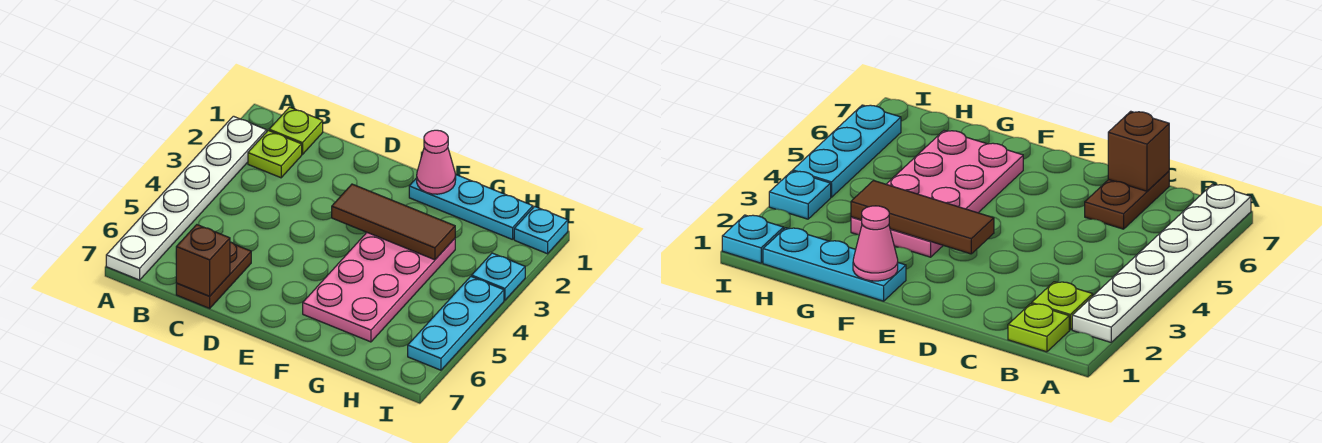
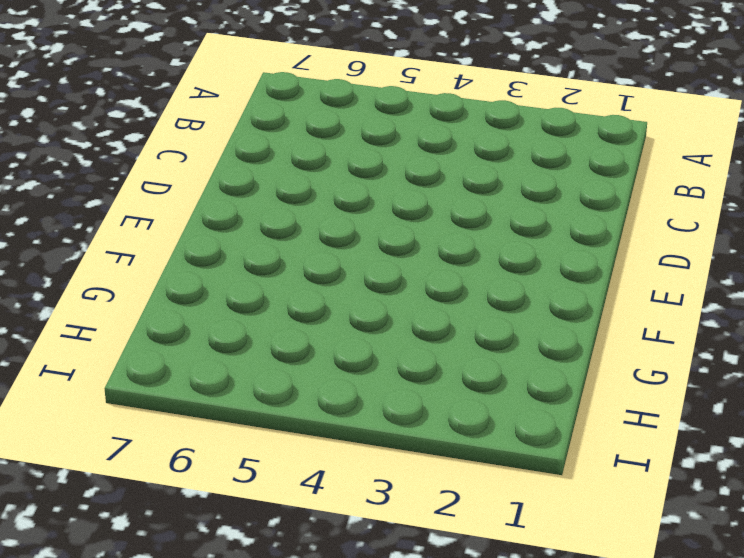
none -> white plate A2:A7 level 1
none -> lime plate B1 level 1
none -> lime plate B2 level 1

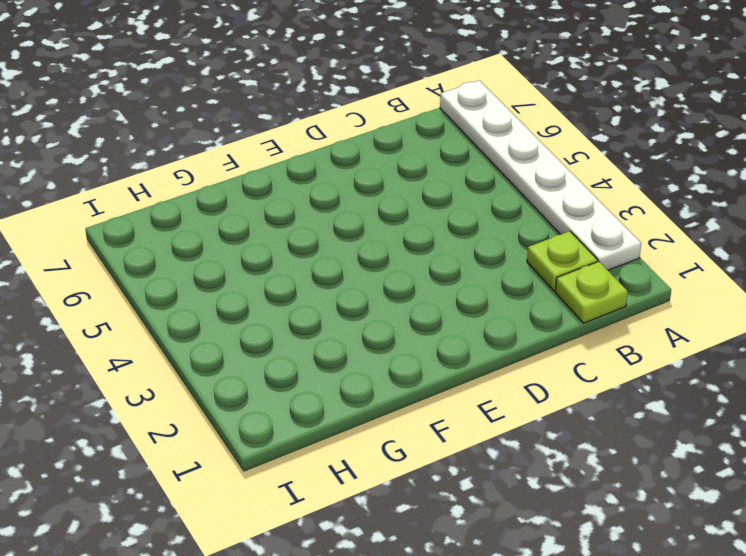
none -> brown plate C6:C7 level 1
none -> cyan plate F1:H1 level 1
none -> pink plate F3:G6 level 1

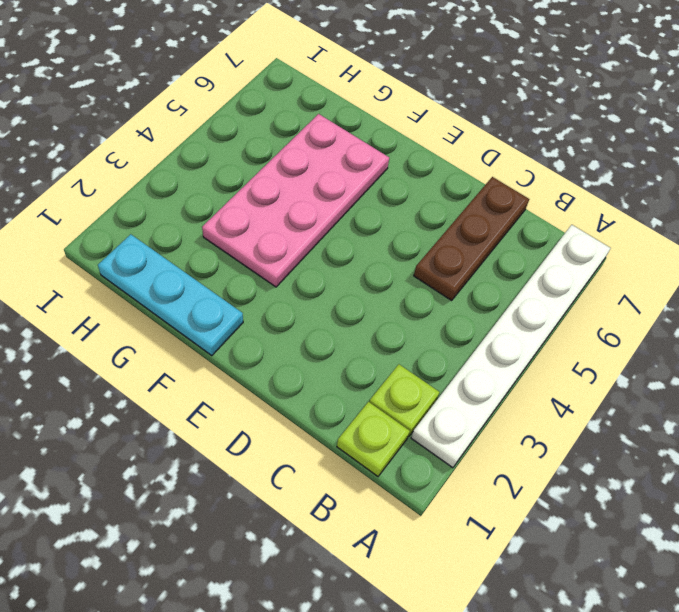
brown plate C5:C7 level 1 -> brown plate C6:C7 level 1
none -> cyan plate I1 level 1
none -> cyan plate I3 level 1
none -> cyan plate I4:I6 level 1

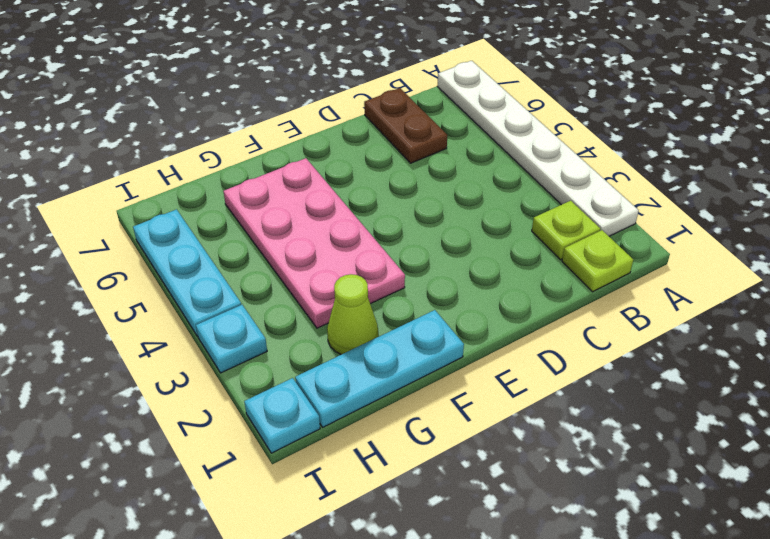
lime cone G2 level 1 -> none
none -> brown brick C7 level 2
none -> brown tile E3:G3 level 2
none -> pink cone F1 level 2

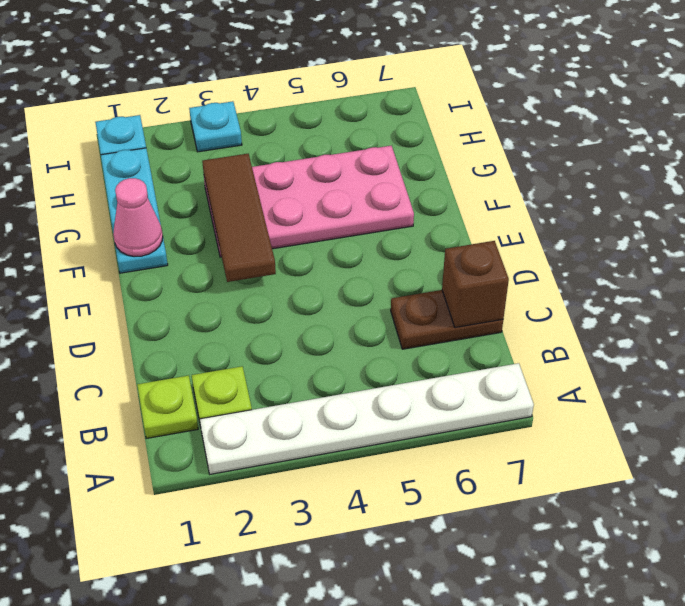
none -> cyan plate I4:I6 level 1

